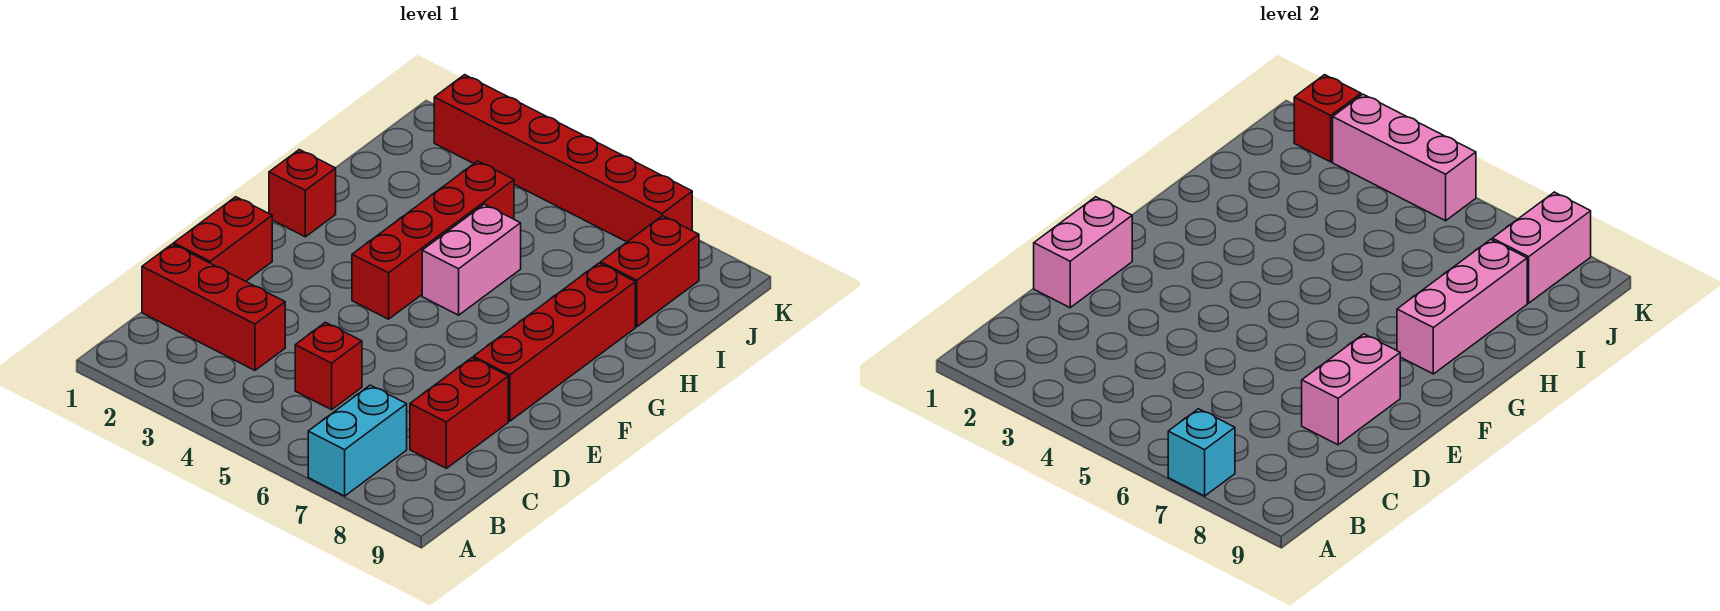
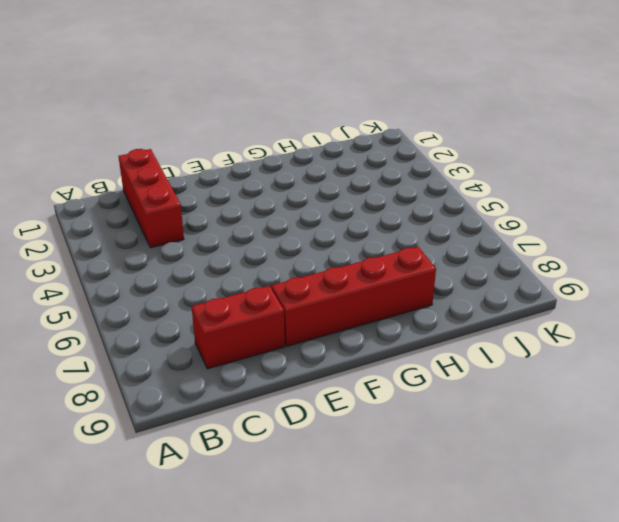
none -> cyan brick A7:B7 level 1
none -> red brick C5 level 1
none -> red brick D1:E1 level 1

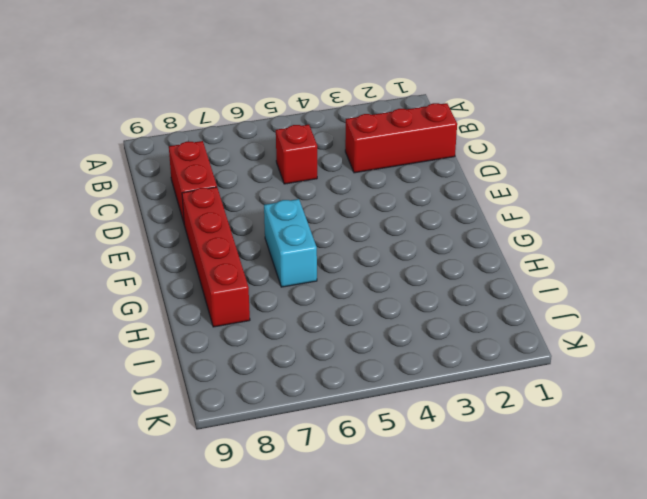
cyan brick F6:G6 level 1 -> cyan brick A7:B7 level 1
none -> red brick D1:E1 level 1
none -> red brick F4:I4 level 1
none -> red brick G1 level 1

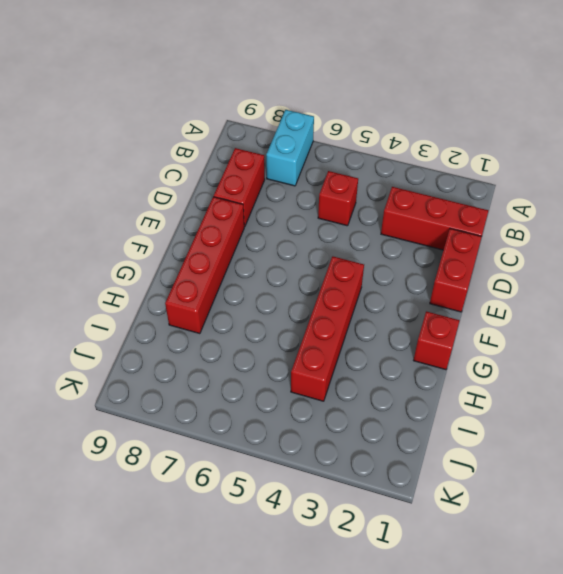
none -> pink brick G5:H5 level 1
none -> red brick I8:J8 level 1
none -> red brick K2:K7 level 1

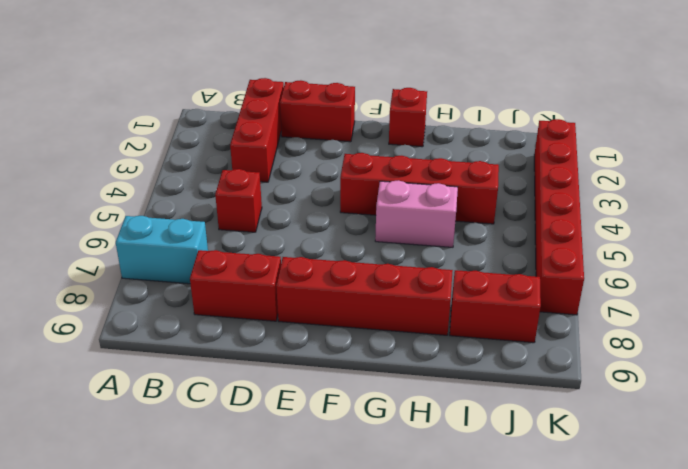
none -> cyan brick A7 level 2
none -> pink brick D1:E1 level 2
none -> pink brick D8:E8 level 2

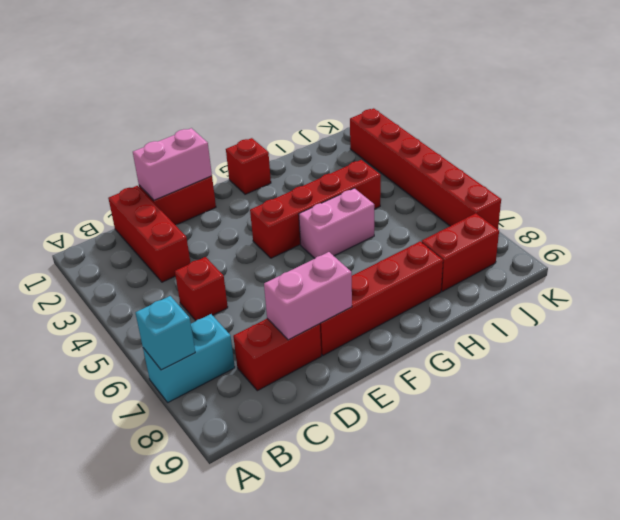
none -> pink brick G8:I8 level 2
none -> pink brick J8:K8 level 2
none -> red brick K2 level 2

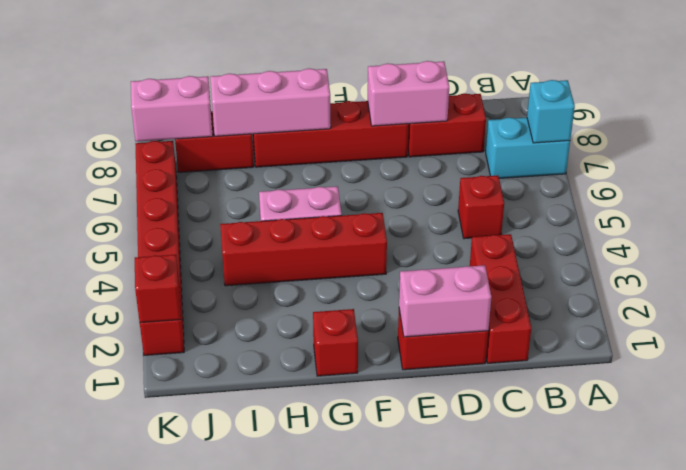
none -> pink brick K3:K5 level 2

